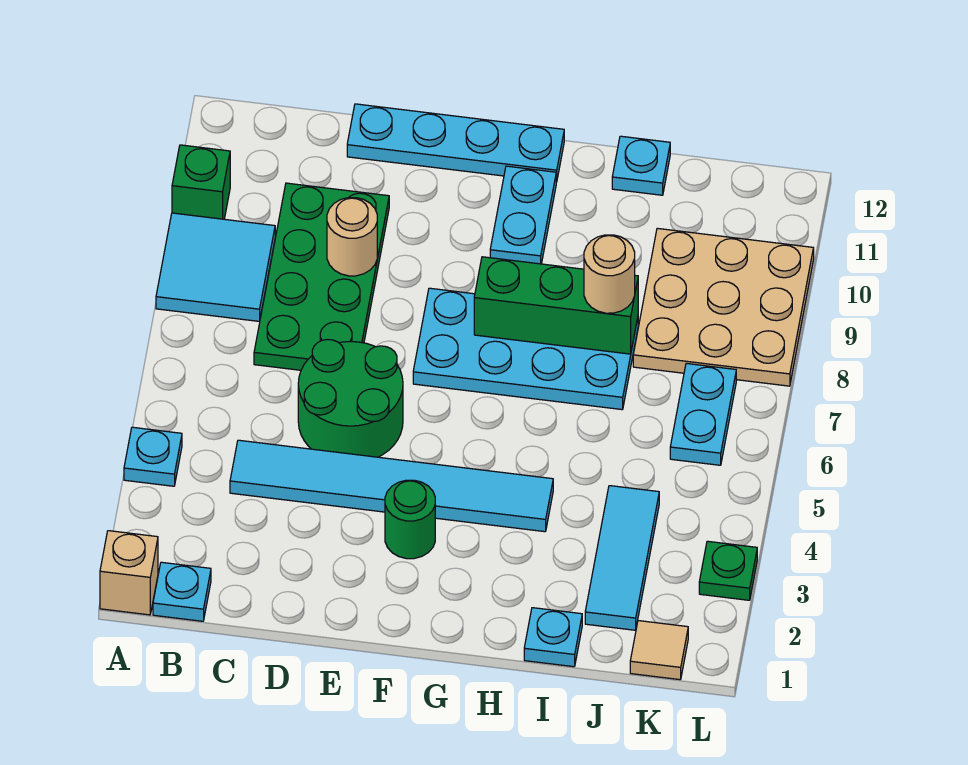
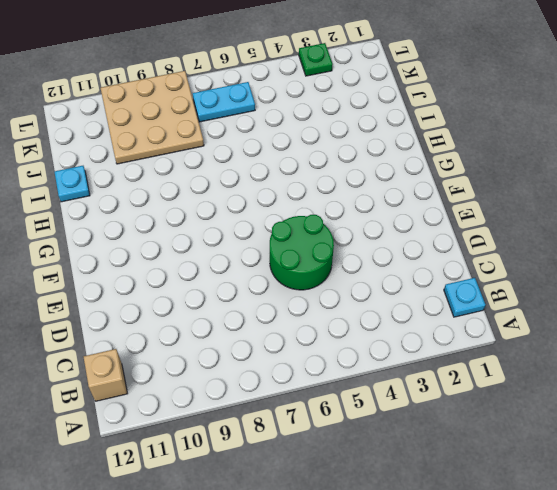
tan brick B12 level 1 -> tan brick A1 level 1
none -> cyan plate A4 level 1
none -> cyan tile A8:B9 level 1
none -> green brick A10 level 1

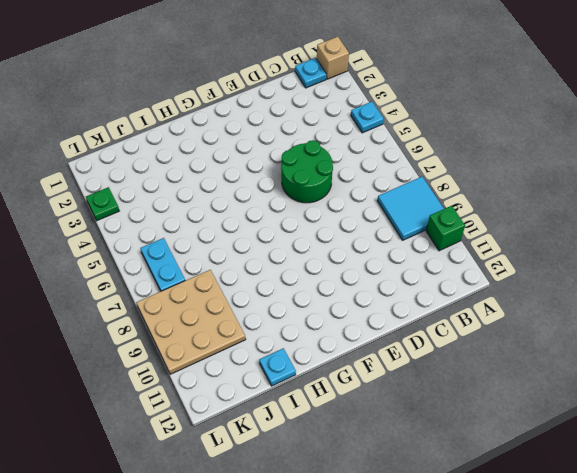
none -> cyan tile C4:H4 level 1
none -> green plate C7:D10 level 1
none -> cyan plate D12:G12 level 1

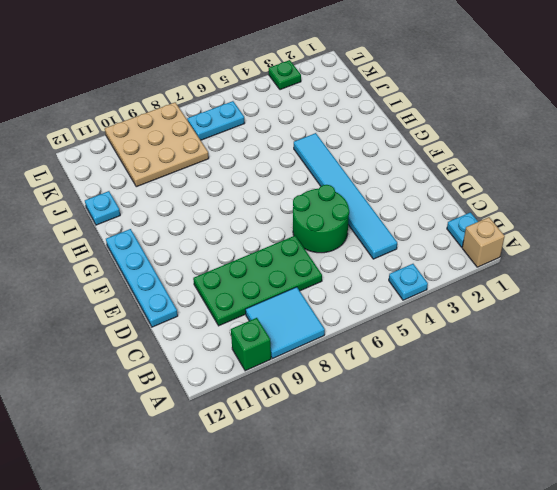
none -> green round brick F3 level 1
none -> cyan plate F7:I8 level 1
none -> cyan plate G10:G11 level 1

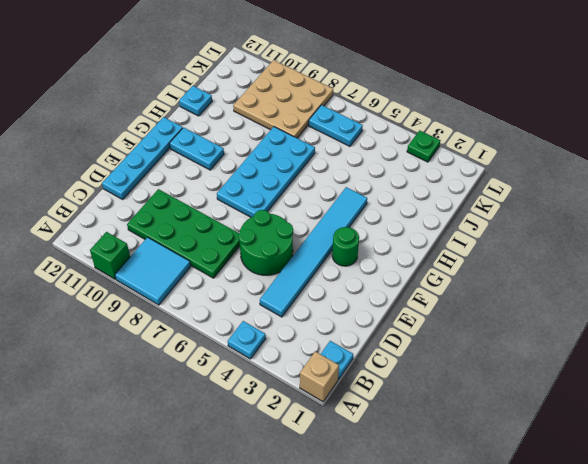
none -> cyan plate I1 level 1
none -> cyan tile J2:J4 level 1
none -> tan tile K1 level 1

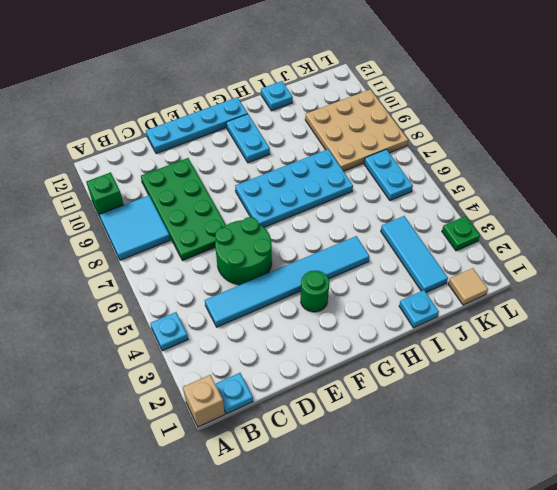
none -> tan round brick D9 level 2
none -> green brick G8:I8 level 2
none -> tan round brick I8 level 3

